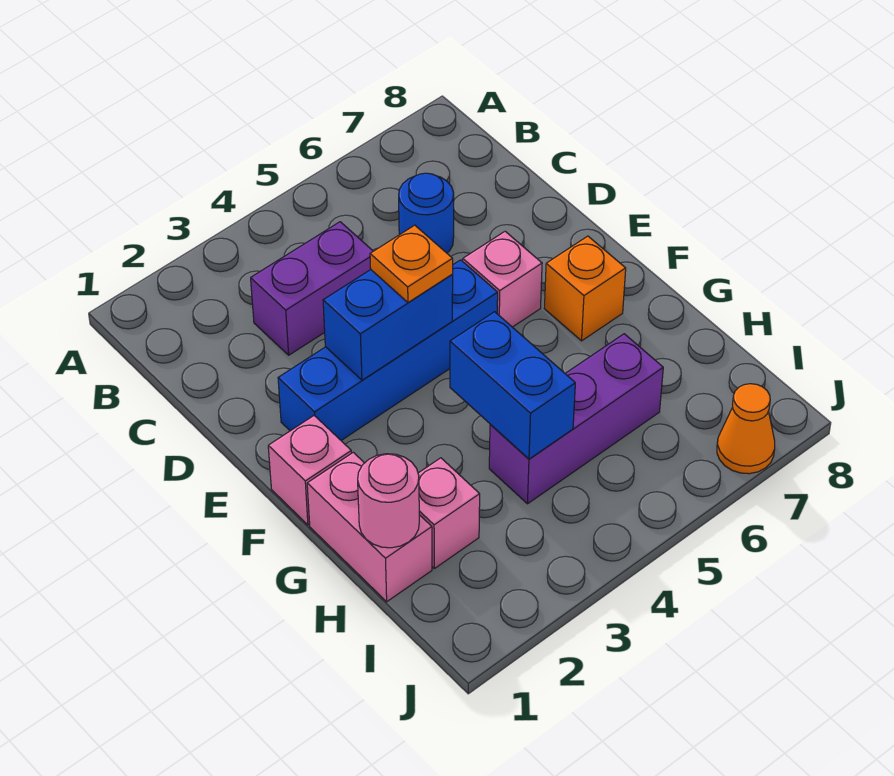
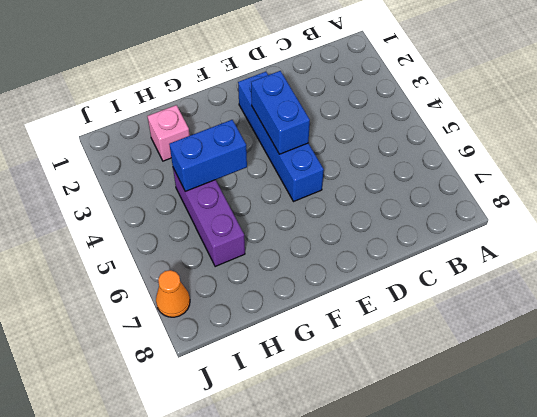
none -> purple brick C3:C4 level 1
none -> blue round brick C6 level 1
none -> pink brick E6 level 1

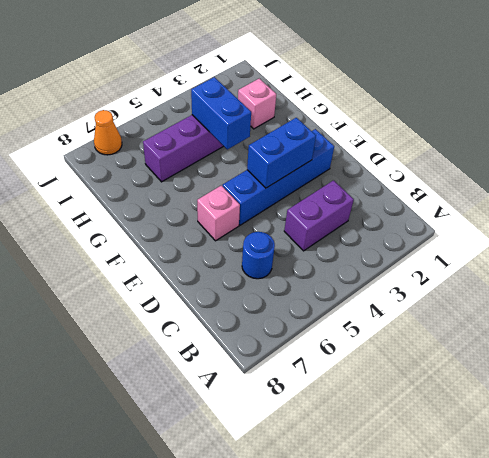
none -> pink brick F1 level 1
none -> orange brick F7 level 1
none -> pink brick G1:H1 level 1

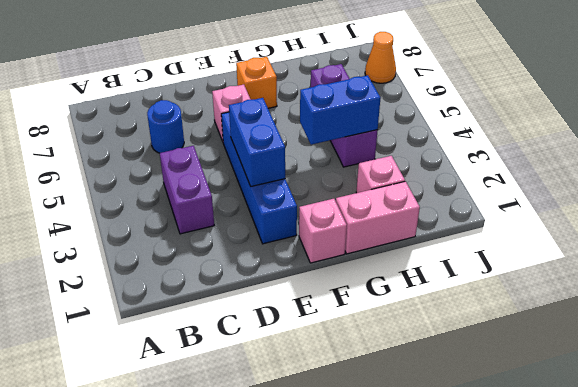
none -> pink round brick H1 level 2
none -> orange plate E4 level 3

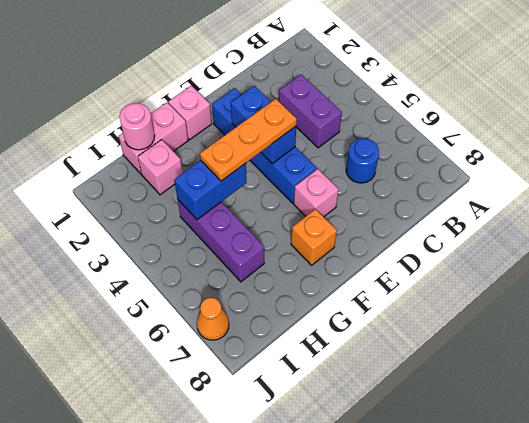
orange plate E4:G4 level 3 -> orange plate E4 level 3

